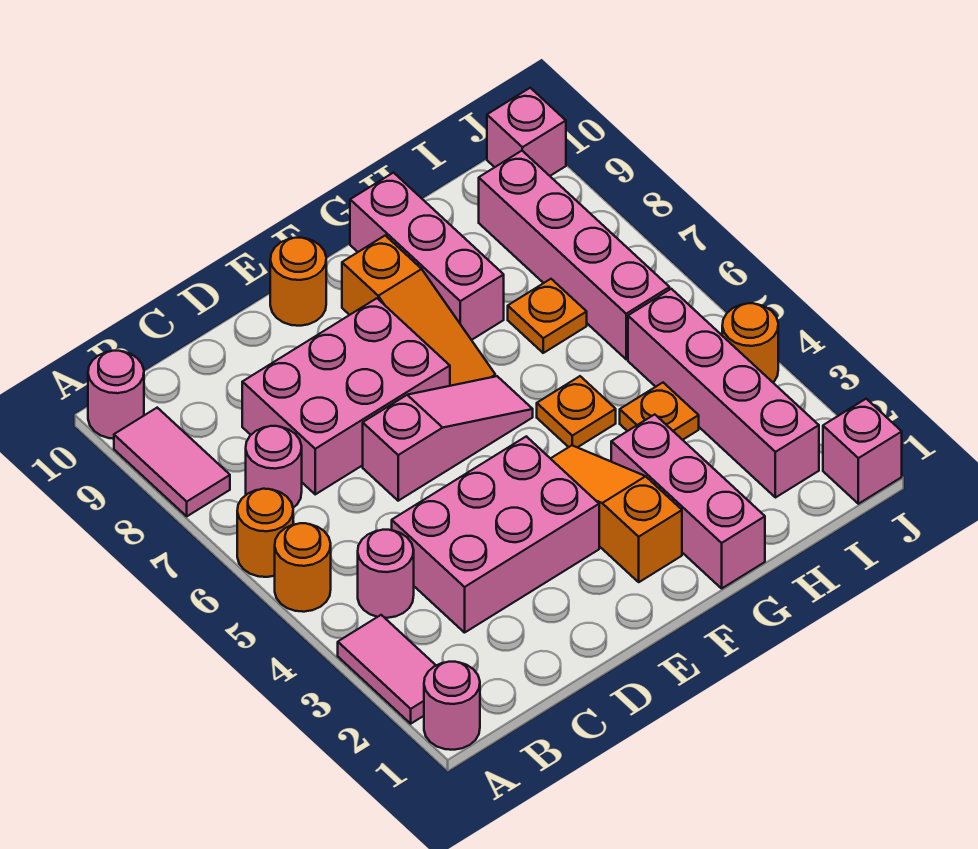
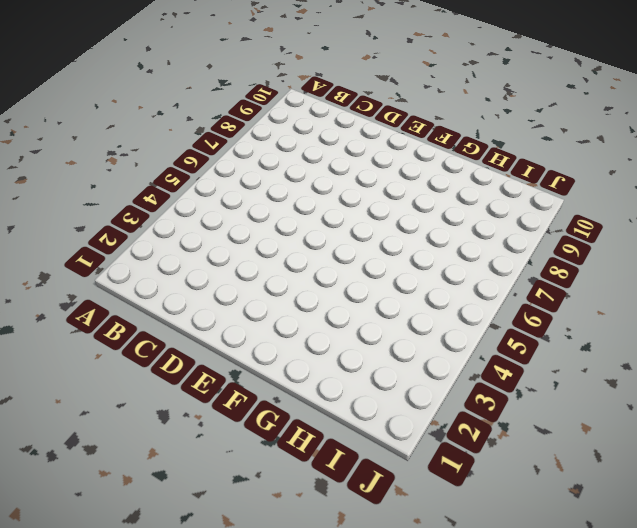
none -> pink round brick A1 level 1
none -> pink tile A2:A3 level 1
none -> orange round brick A5 level 1

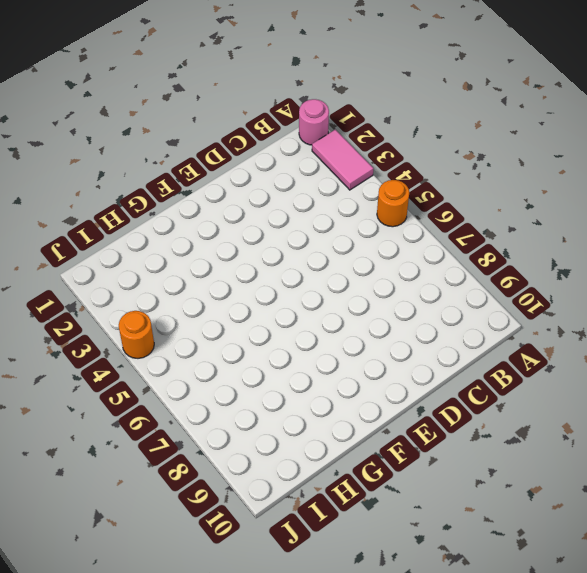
none -> orange round brick A6 level 1
none -> pink tile A8:A9 level 1
none -> pink round brick A10 level 1

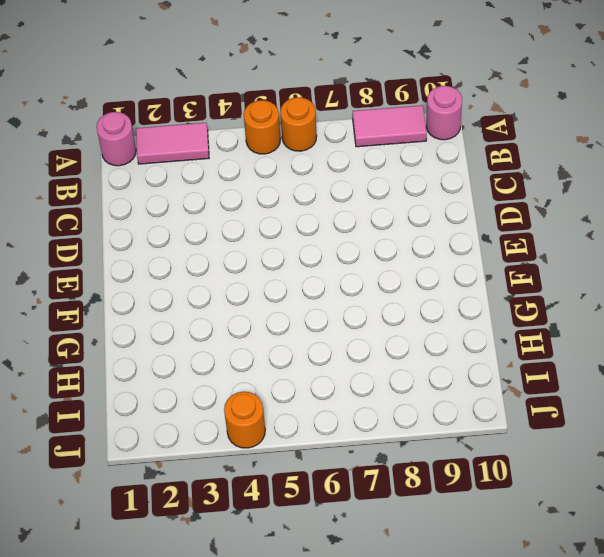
none -> pink round brick B4 level 1
none -> pink round brick B7 level 1
none -> pink brick C3:E4 level 1

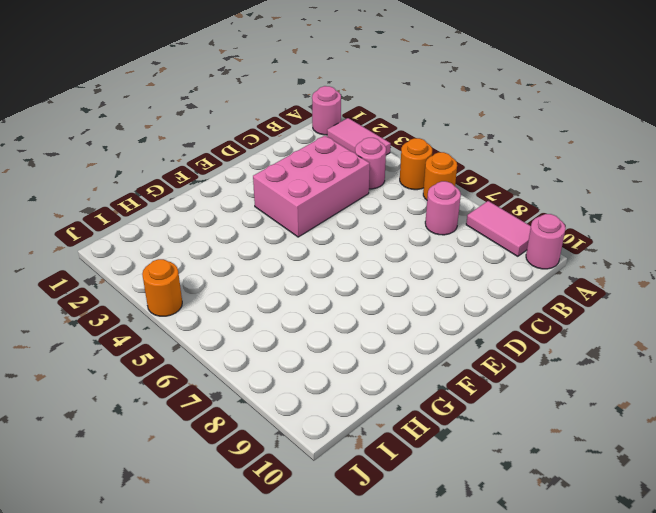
none -> pink brick C7:E8 level 1
none -> pink slope D6:F6 level 1 top D
none -> orange round brick E10 level 1

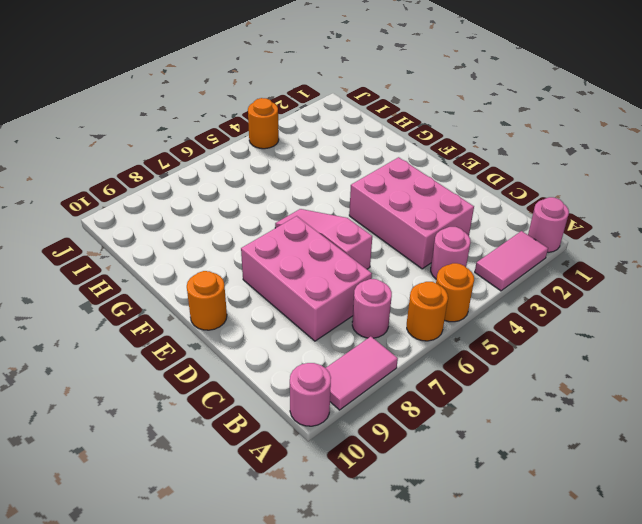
none -> orange slope F2:F4 level 1 top 2
none -> orange slope F7:F9 level 1 top 9
none -> pink brick G1:G3 level 1

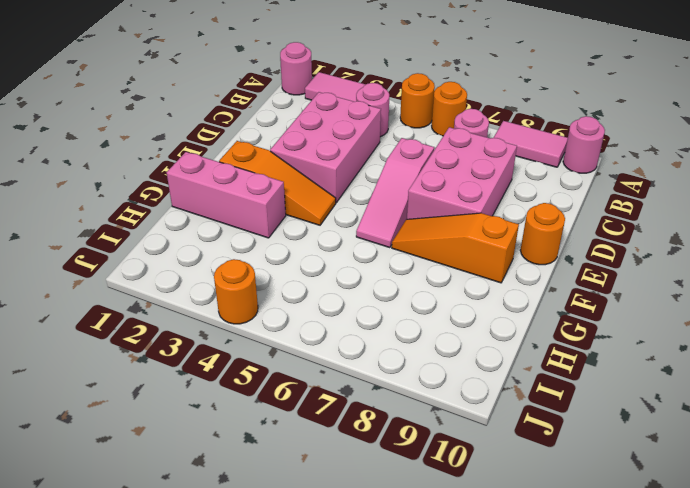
none -> orange plate G5 level 1
none -> pink brick G8:G10 level 1
none -> orange plate H4 level 1

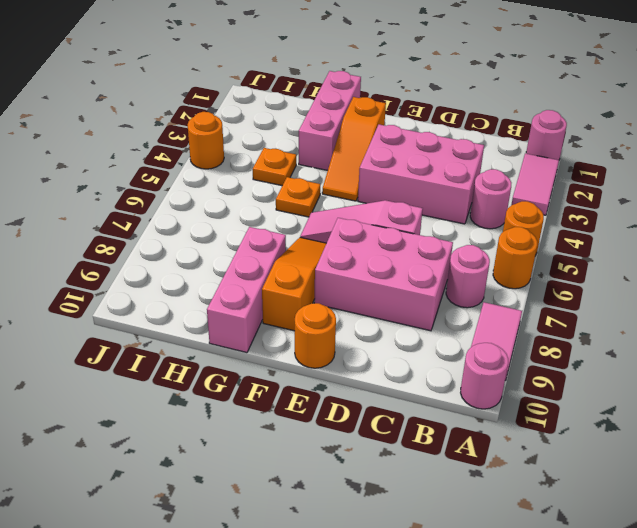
none -> orange plate H7 level 1
none -> pink brick I2:I5 level 1
none -> pink brick I6:I9 level 1

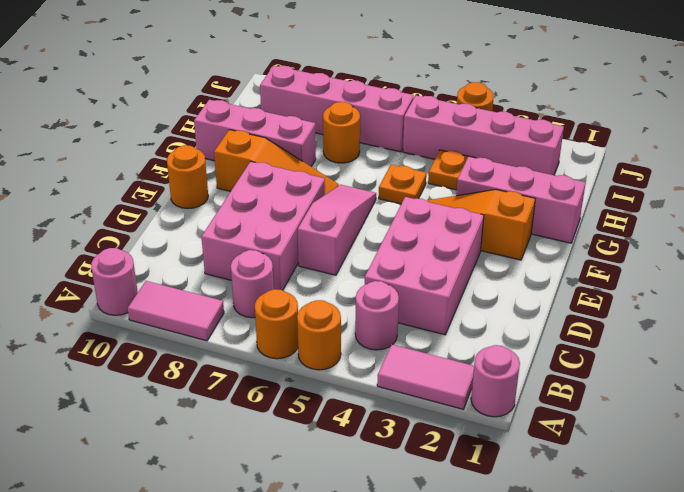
orange round brick H7 level 1 -> orange plate H7 level 1
none -> pink brick J1 level 1
none -> pink brick J10 level 1

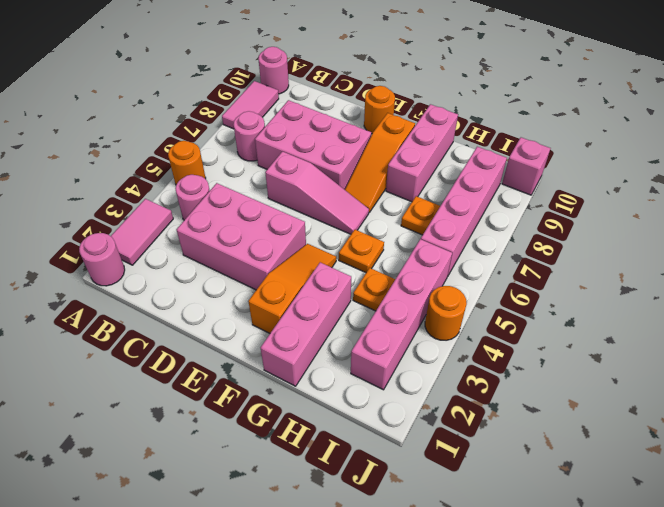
none -> orange round brick A6 level 1
none -> pink brick J1 level 1

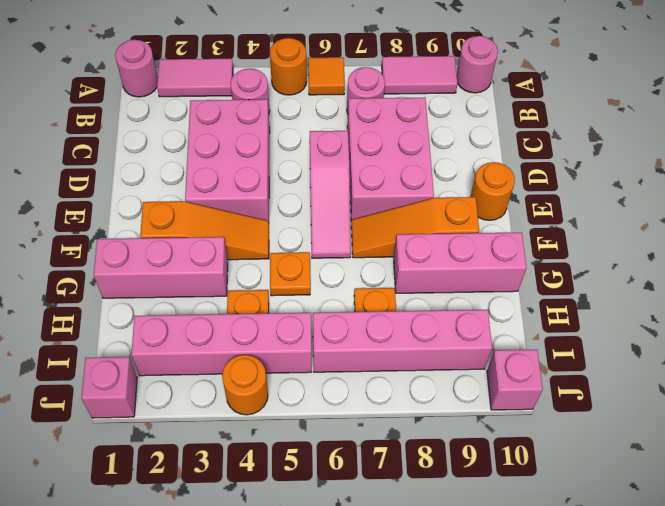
orange tile A6 level 1 -> orange round brick A6 level 1

